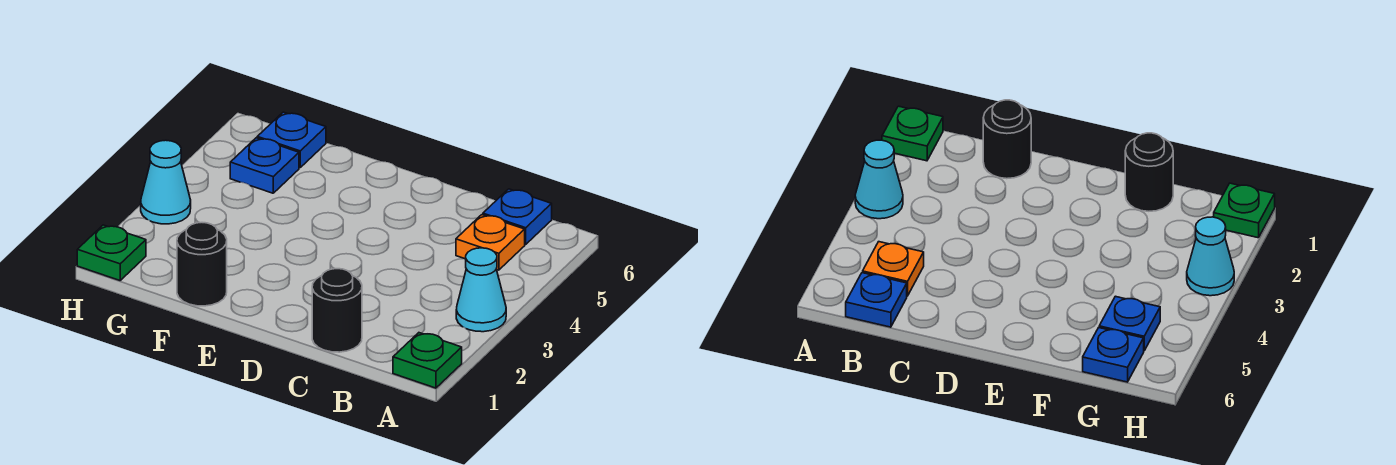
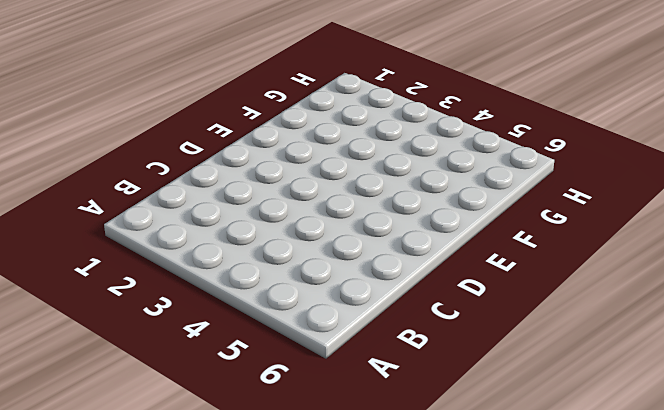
none -> green plate A1 level 1
none -> cyan cone A3 level 1

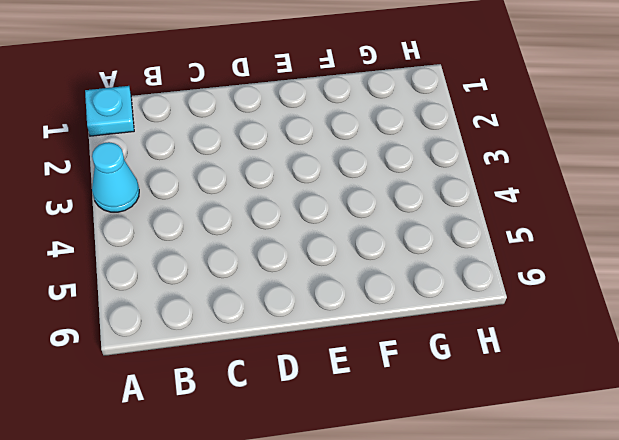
cyan plate A1 level 1 -> green plate A1 level 1
none -> orange plate B5 level 1
none -> blue plate B6 level 1

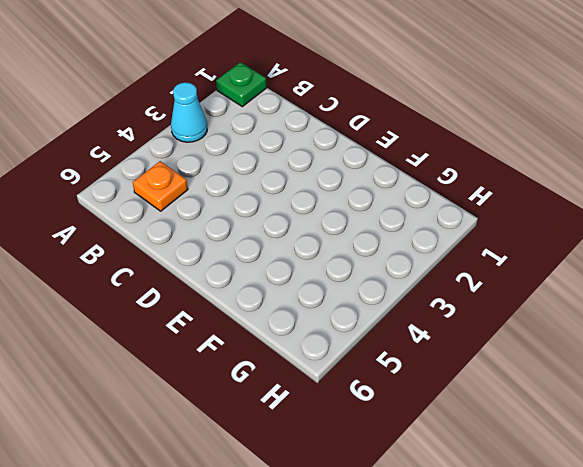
none -> blue plate B6 level 1
none -> black round brick C1 level 1

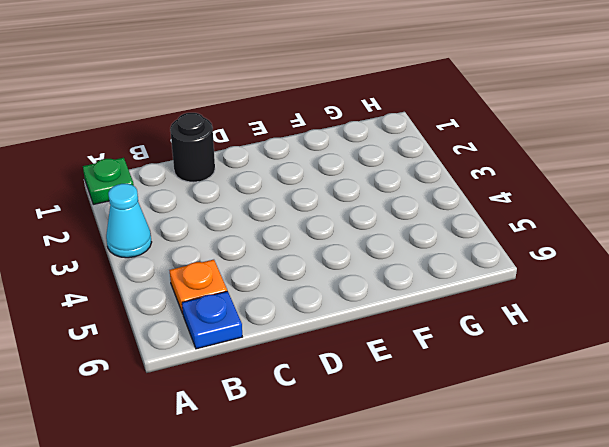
none -> black round brick F1 level 1
none -> blue plate G5 level 1

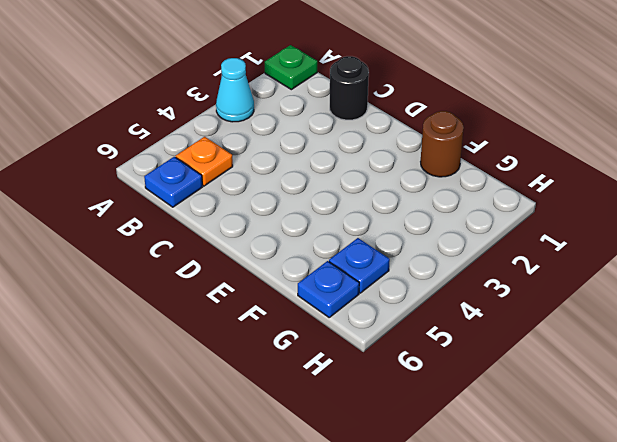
brown round brick F1 level 1 -> black round brick F1 level 1
none -> green plate H1 level 1
none -> cyan cone H3 level 1

